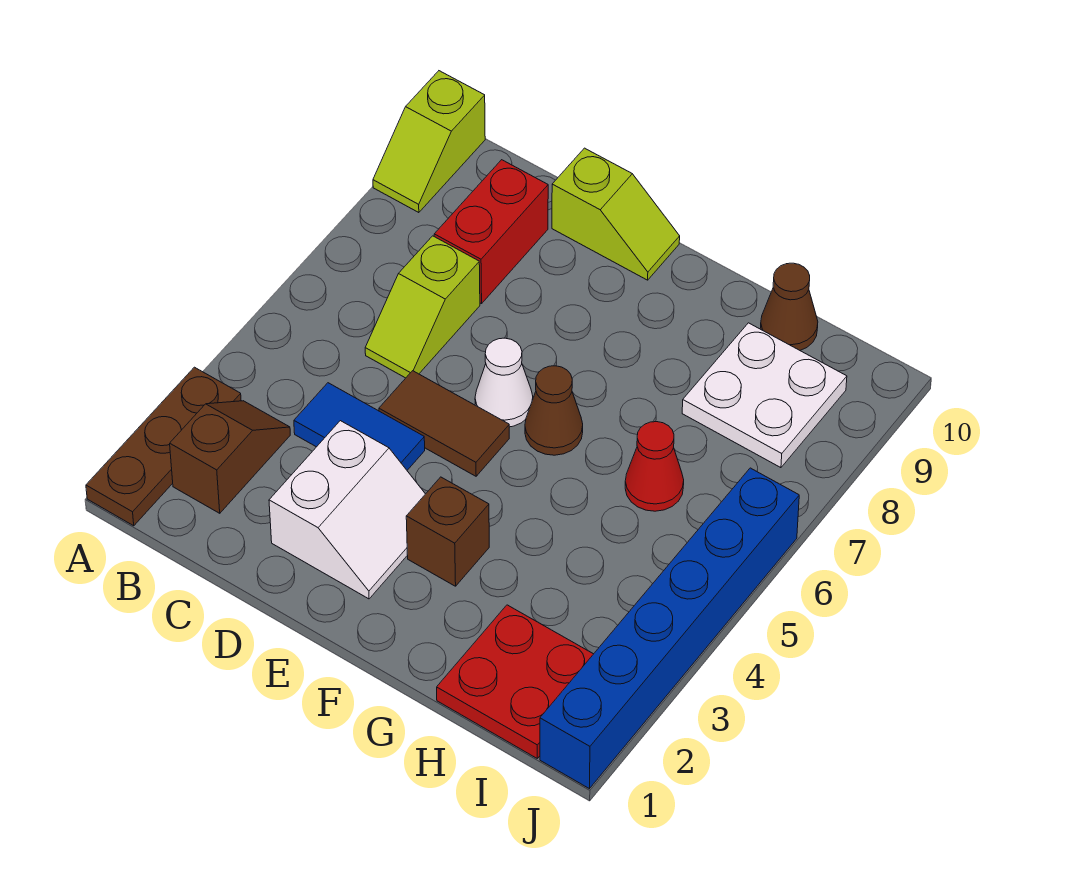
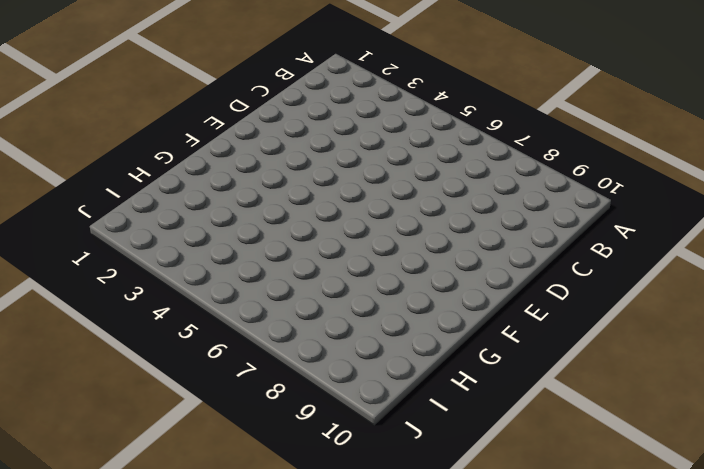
none -> brown plate A1:A3 level 1
none -> lime slope A9:A10 level 1 top 10
none -> brown slope B2:B3 level 1 top 2

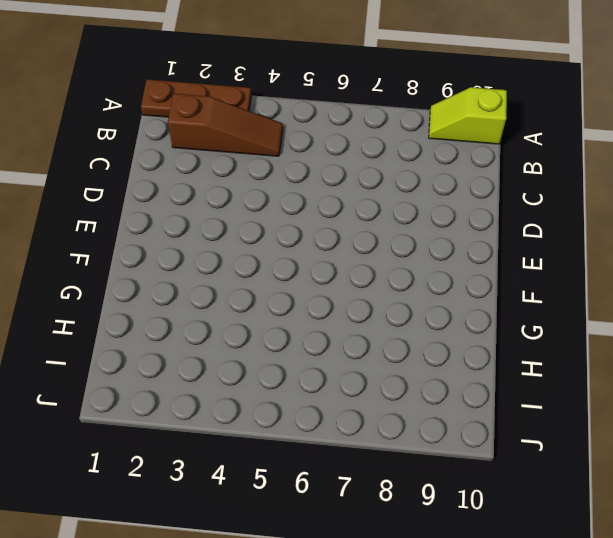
brown slope B2:B4 level 1 top 2 -> brown slope B2:B3 level 1 top 2
none -> blue tile C4:D4 level 1
none -> lime slope C6:C7 level 1 top 7
none -> red brick C8:C9 level 1

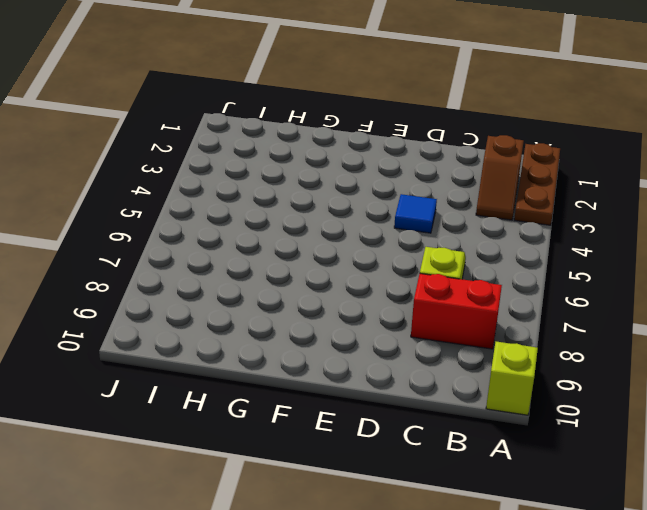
red brick B8:C8 level 1 -> red brick C8:C9 level 1
blue tile D4 level 1 -> blue tile C4:D4 level 1
none -> white slope D2:E3 level 1 top D
none -> brown tile D5:E5 level 1
none -> lime slope D10:E10 level 1 top D

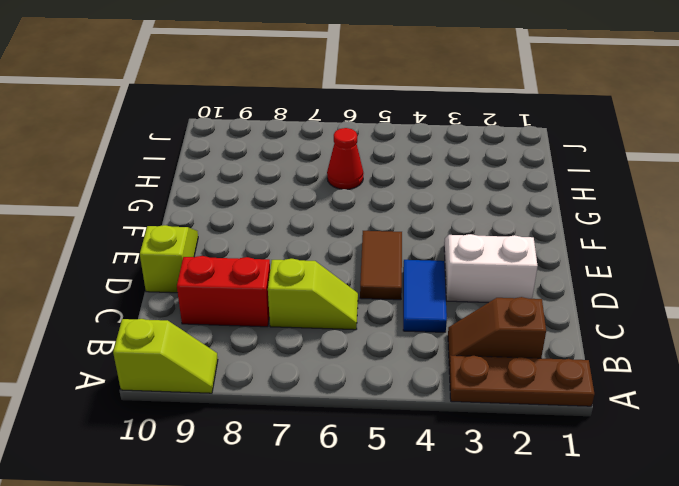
none -> white cone E6 level 1
none -> brown brick F3 level 1
none -> brown cone F6 level 1

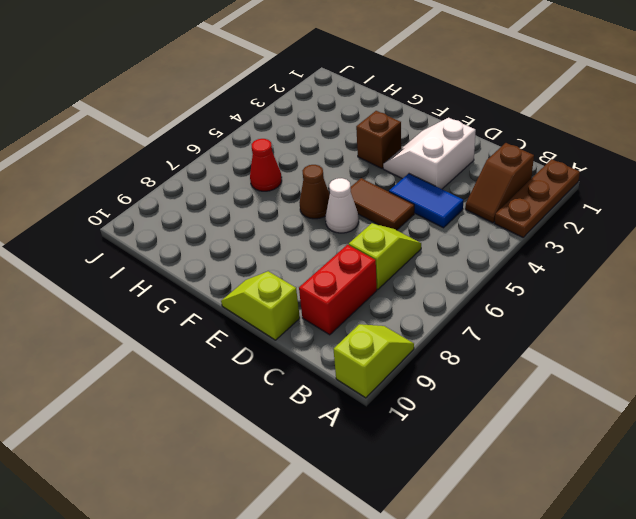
none -> red plate H1:I2 level 1
none -> white plate H8:I9 level 1
none -> brown cone H10 level 1

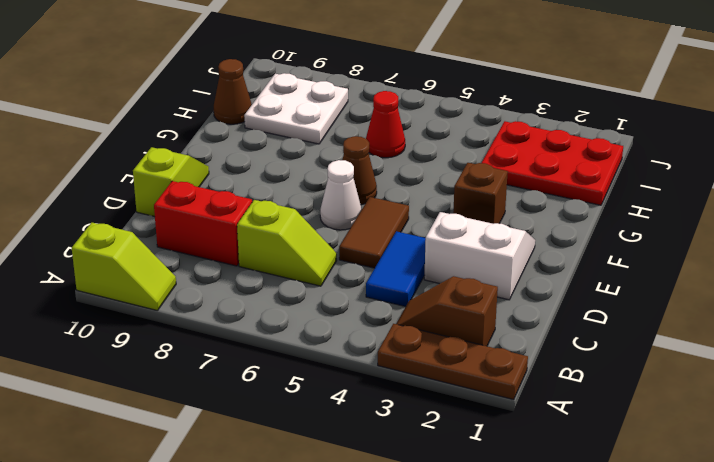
red plate H1:I3 level 1 -> red plate H1:I2 level 1
none -> blue brick J1:J6 level 1

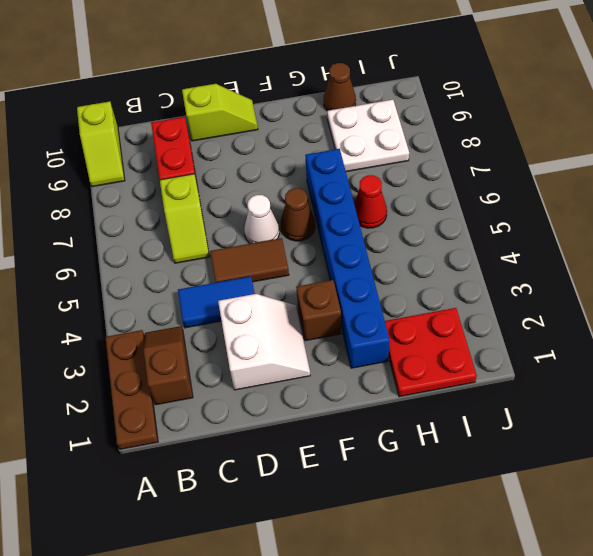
blue brick G2:G7 level 1 -> blue brick J1:J6 level 1

